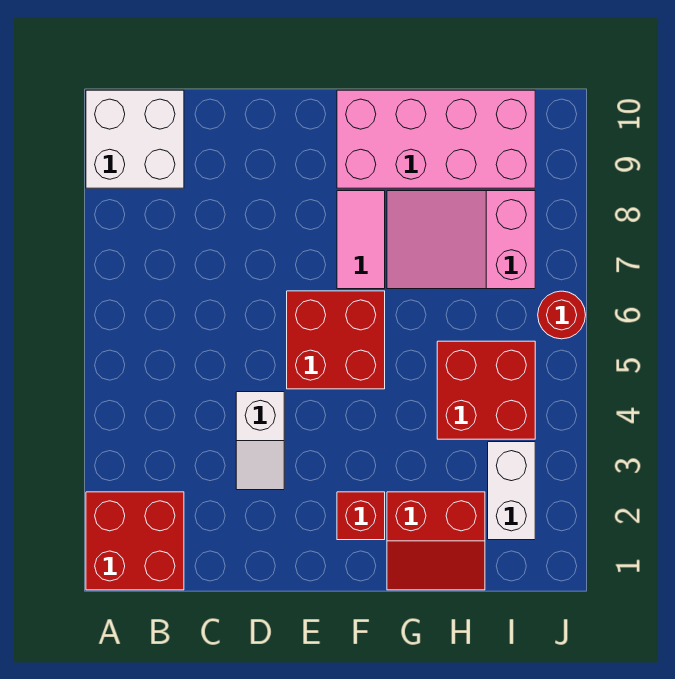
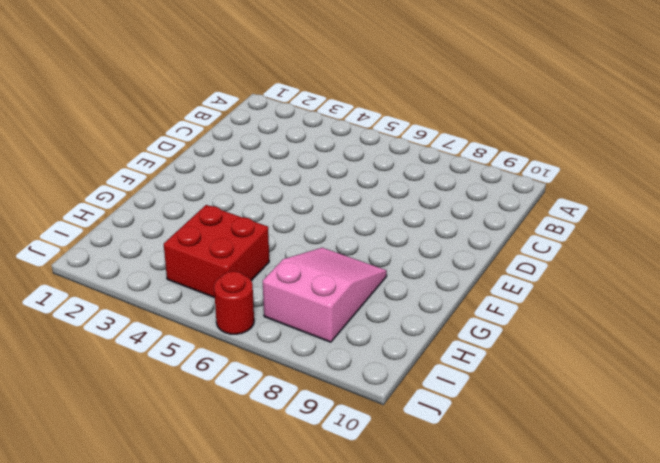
none -> red brick A1:B2 level 1
none -> white brick A9:B10 level 1
none -> white slope D3:D4 level 1 top 4

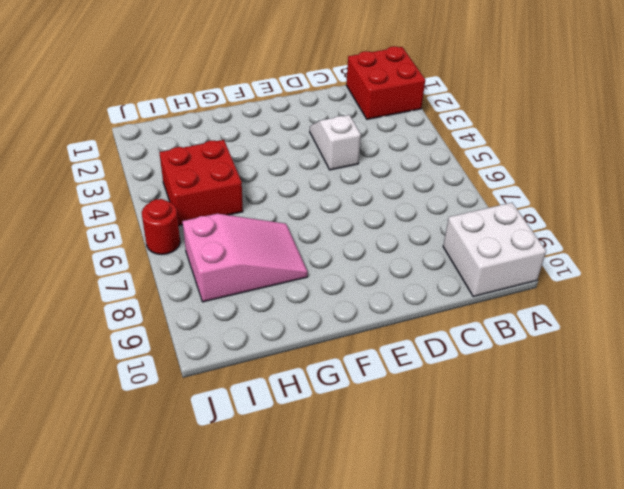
none -> red brick E5:F6 level 1
none -> red brick F2 level 1
none -> pink tile F7:F8 level 1

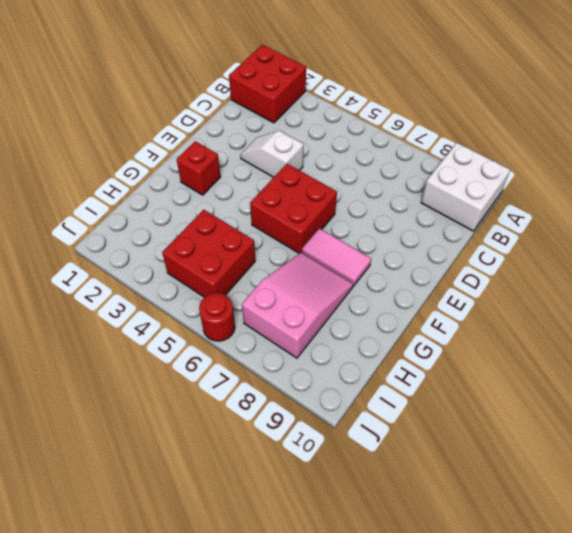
none -> pink brick F9:I10 level 1
none -> red slope G1:H2 level 1 top 2
none -> white brick I2:I3 level 1

